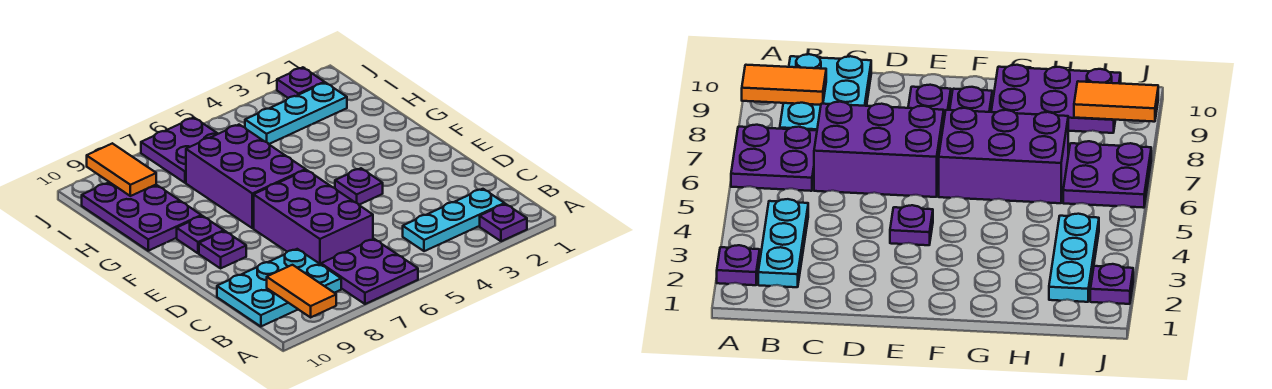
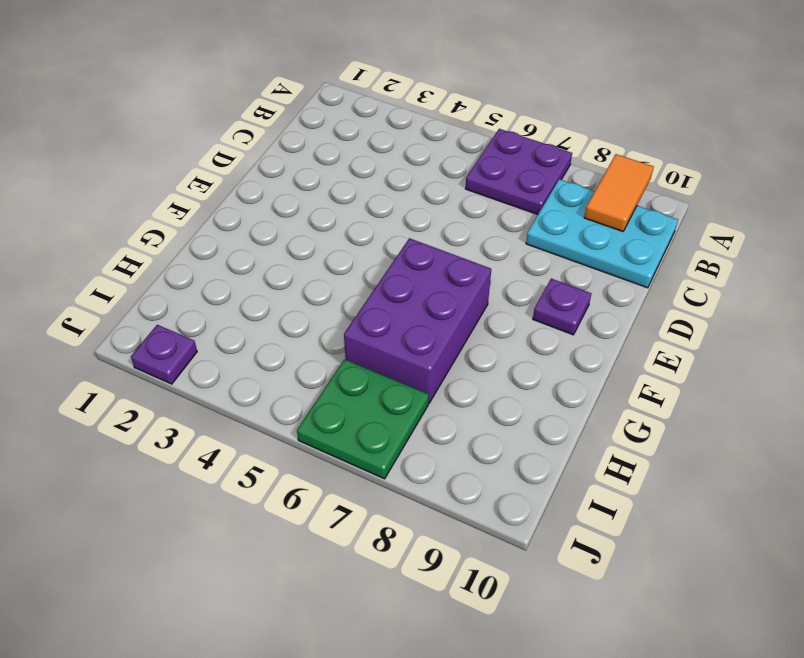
green plate I6:J7 level 1 -> purple plate I6:J7 level 1
none -> purple plate A2 level 1
none -> cyan plate B2:B4 level 1
none -> purple brick C6:E7 level 1

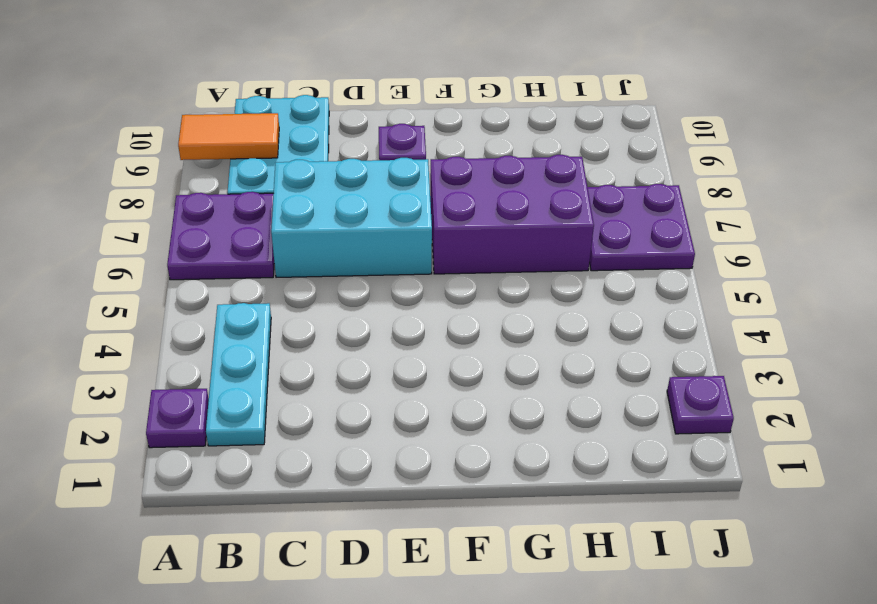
cyan brick C6:E7 level 1 -> purple brick C6:E7 level 1
none -> purple plate E4 level 1
none -> purple plate F9 level 1
none -> purple plate G9:I10 level 1

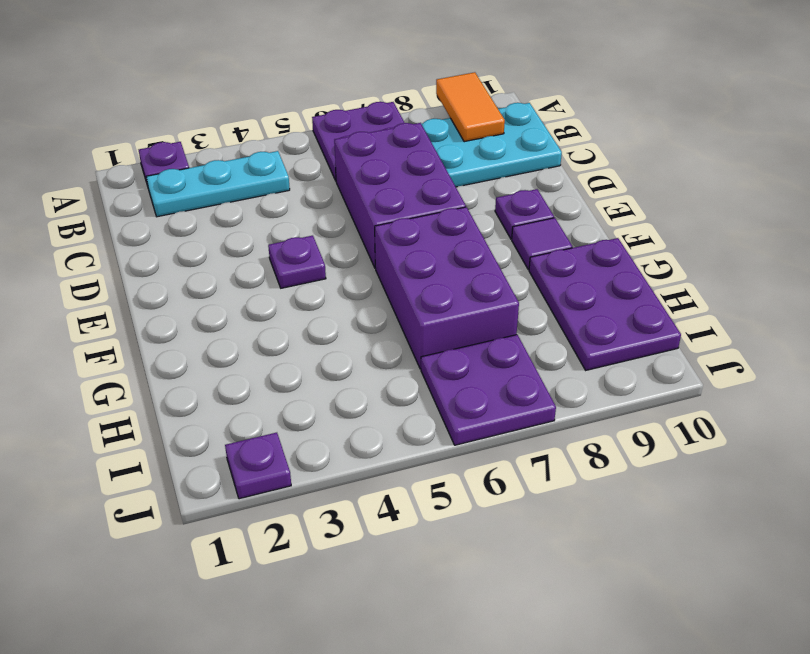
purple tile F9 level 1 -> purple plate F9 level 1
none -> cyan plate I2:I4 level 1
none -> orange tile I9:J9 level 2

